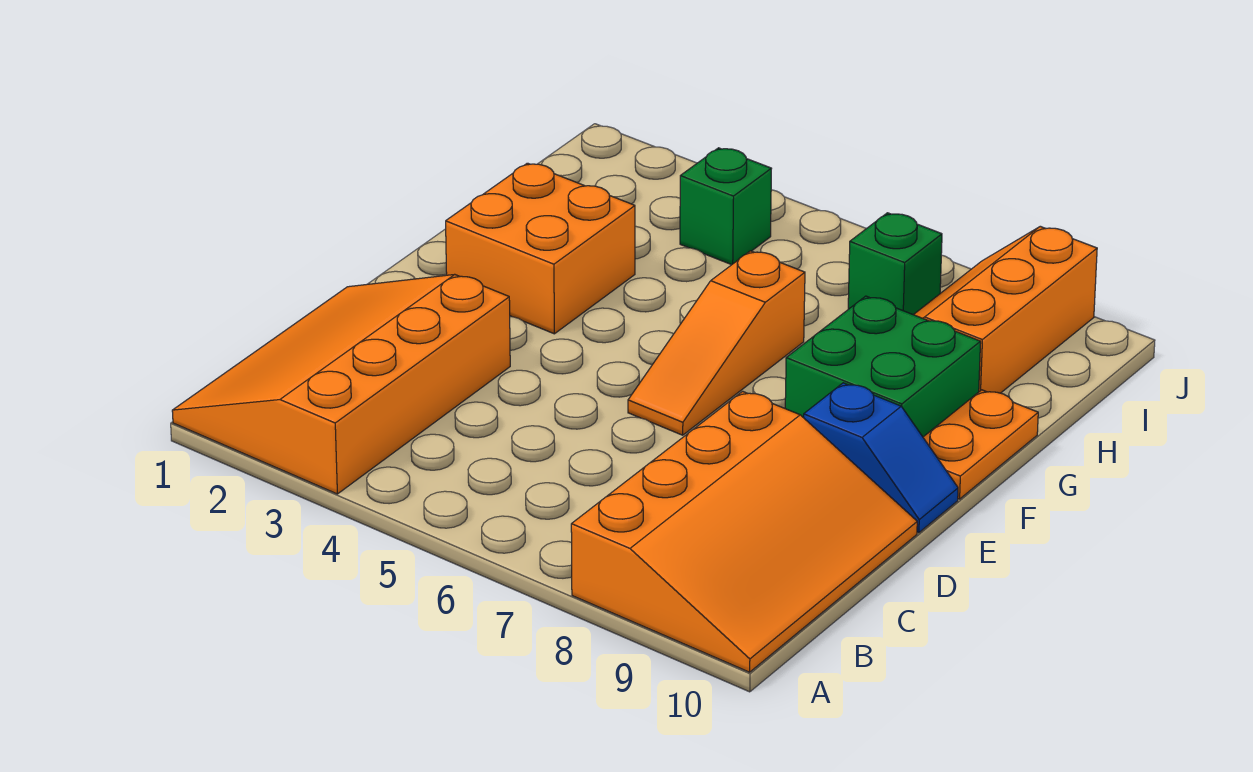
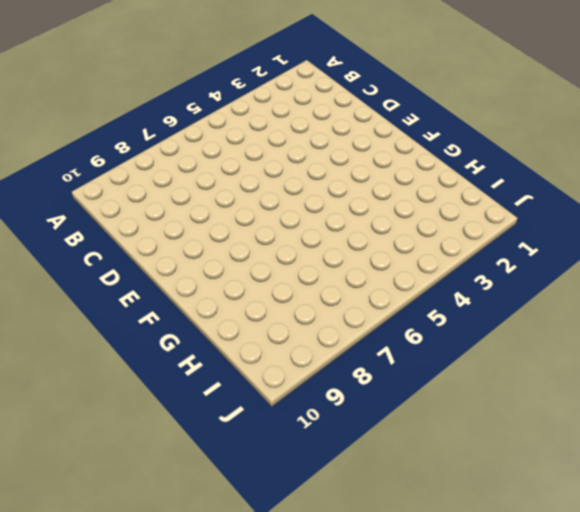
none -> orange slope A1:D3 level 1 top 3
none -> orange slope A8:D10 level 1 top 8

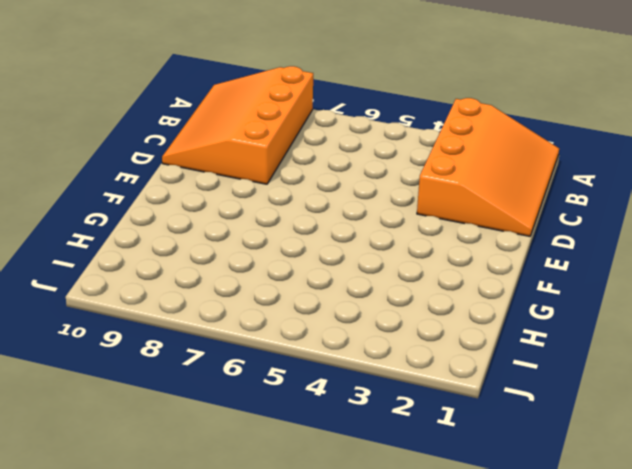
none -> orange slope E6:G6 level 1 top G
none -> blue slope E9:E10 level 1 top 9

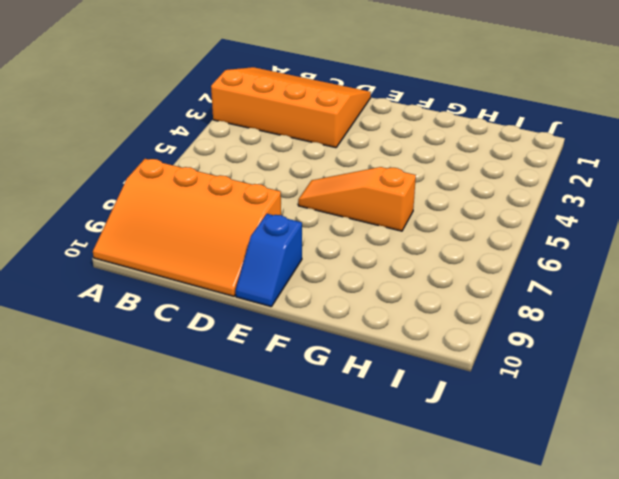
none -> orange brick F2:G3 level 1
none -> green brick F8:G9 level 1

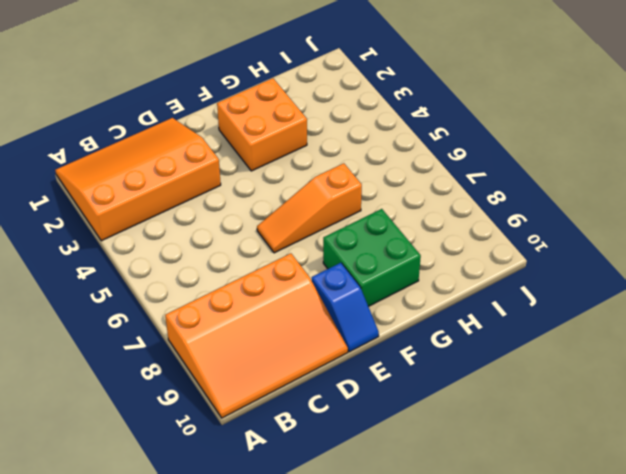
none -> orange plate F10:G10 level 1
none -> orange slope H8:J9 level 1 top 9

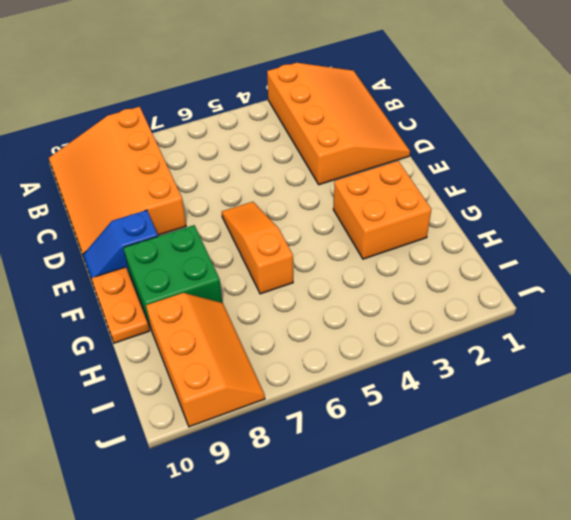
none -> green brick I4 level 1
none -> green brick I7 level 1

